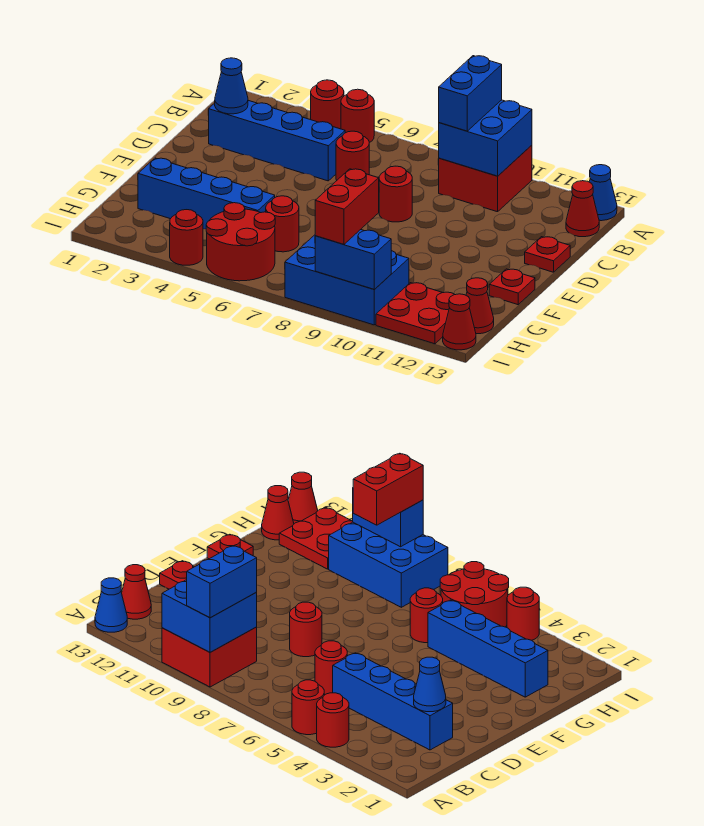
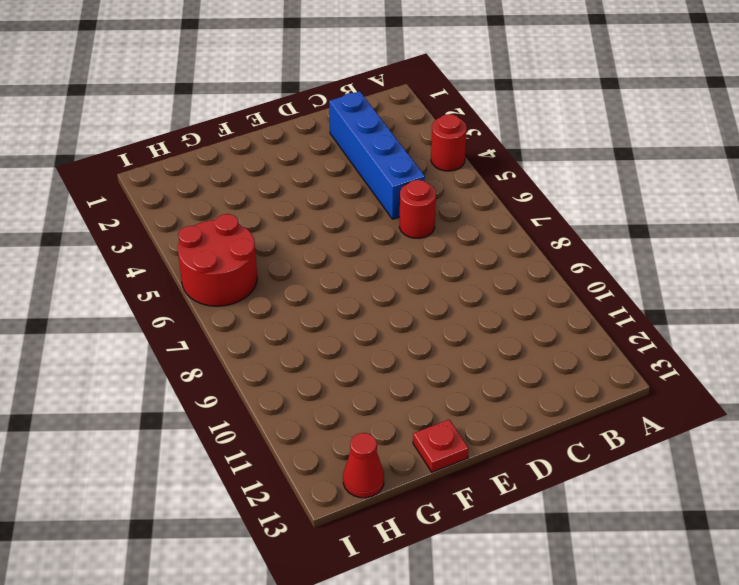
none -> red round brick A5 level 1
none -> red brick A9:B10 level 1
none -> blue cone A13 level 1

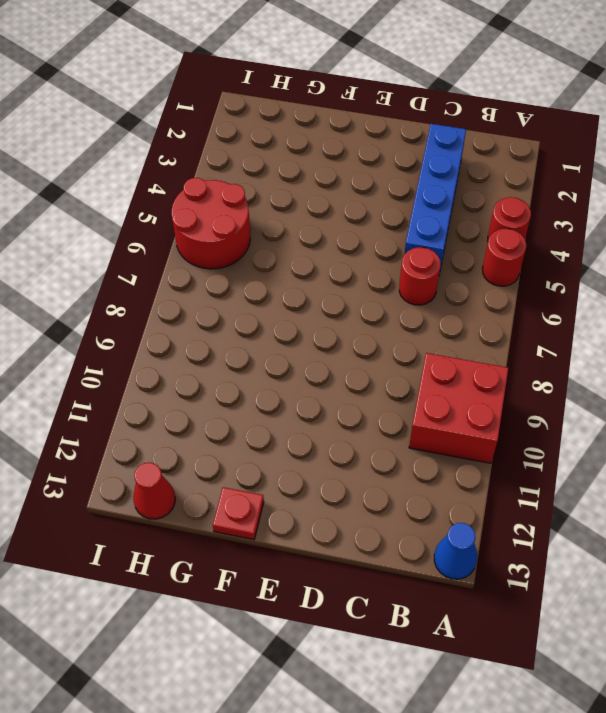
none -> red cone B13 level 1
none -> red round brick D8 level 1
none -> red plate D13 level 1

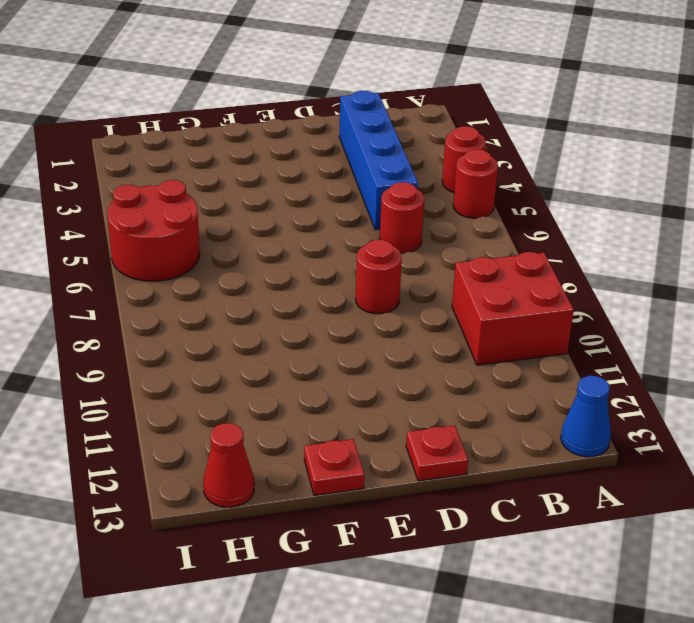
none -> red cone B13 level 1
none -> blue brick G2:G5 level 1
none -> red round brick G6 level 1

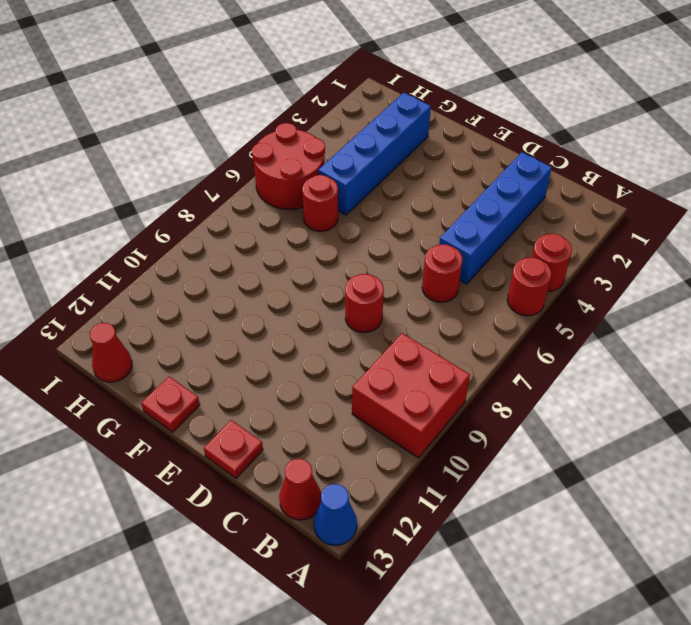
none -> blue brick H8:I10 level 1
none -> red plate H11:I12 level 1
none -> red round brick I4 level 1

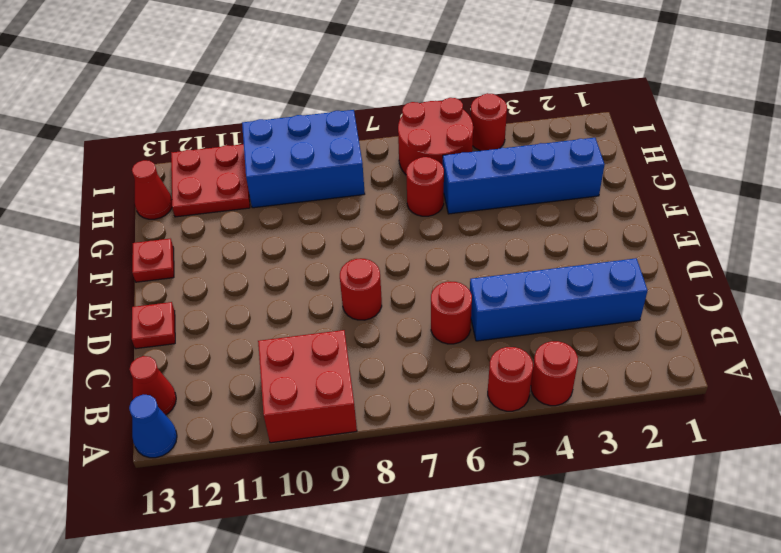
none -> red cone I13 level 1
none -> blue brick A9:B10 level 2
none -> blue cone C2 level 2

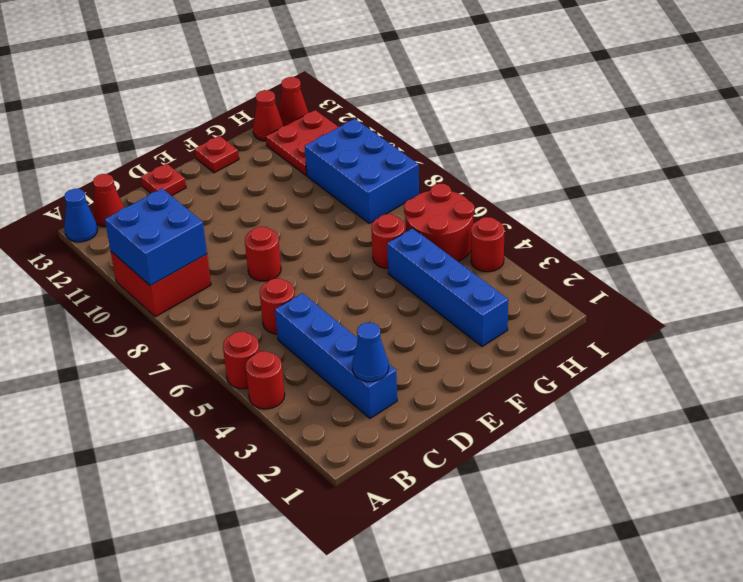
none -> blue brick I9:I10 level 2
none -> blue brick A9:B9 level 3
none -> red brick H9:I9 level 3

